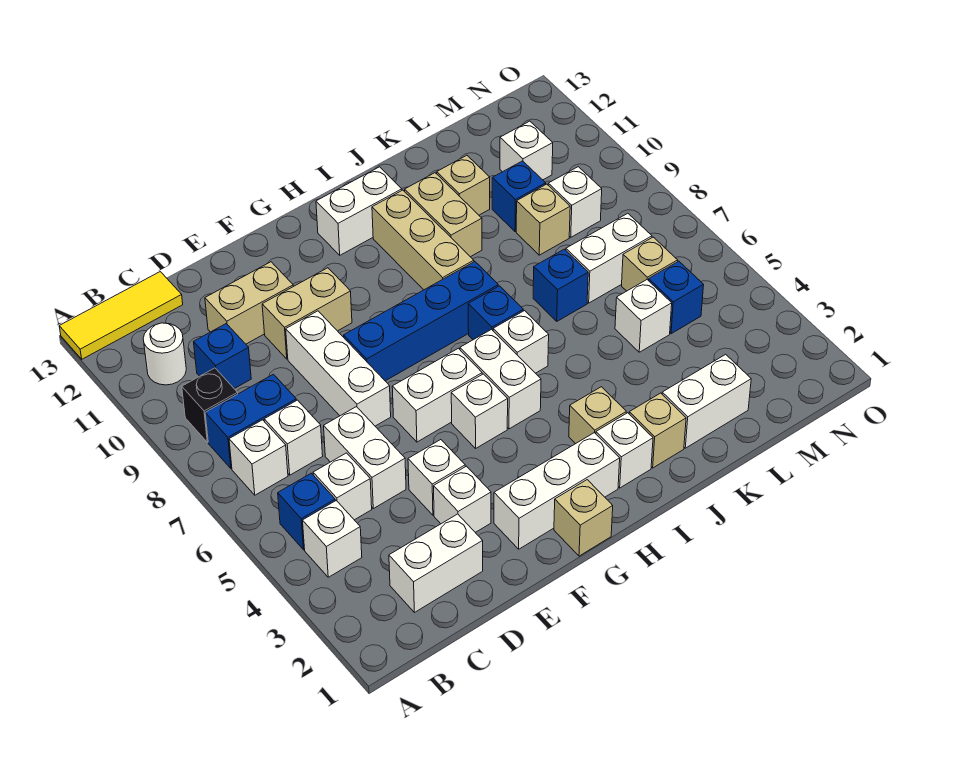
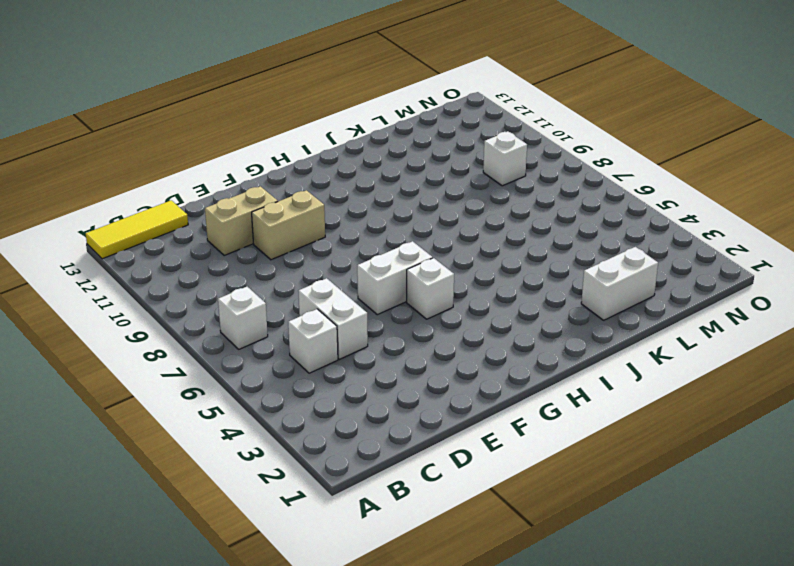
none -> white brick B4 level 1
none -> blue brick B5 level 1
none -> blue brick B8:C8 level 1
none -> black brick B9 level 1

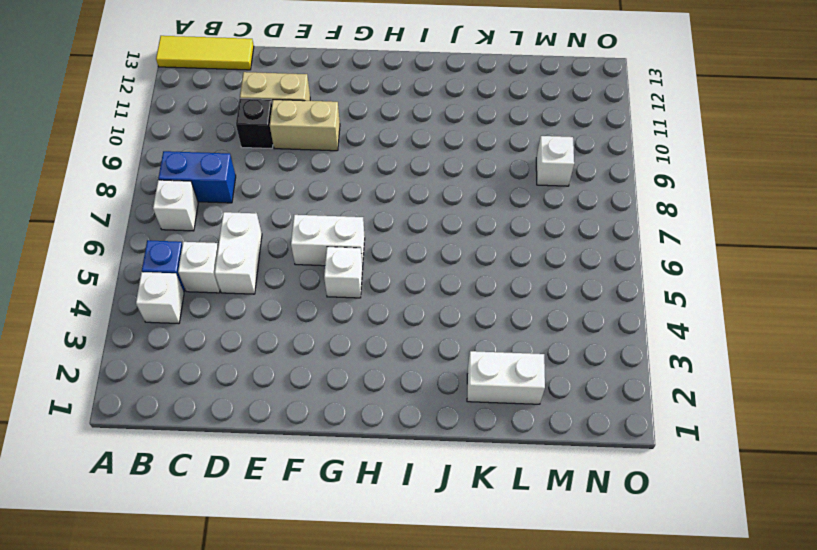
black brick D10 level 1 -> black brick B9 level 1
none -> white round brick B11 level 1
none -> white brick C2:D2 level 1
none -> white brick C7 level 1
none -> blue brick C10 level 1

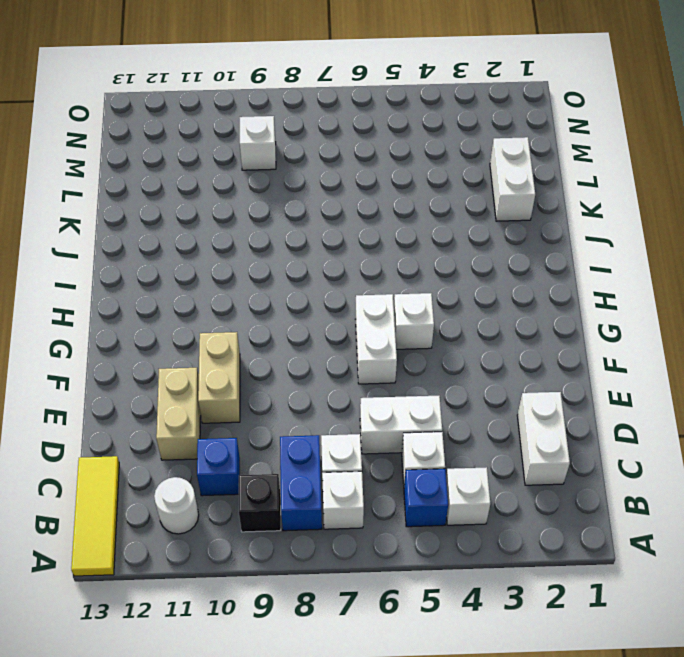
none -> white brick E3 level 1
none -> white brick E4 level 1
none -> white brick E7:E9 level 1
none -> white brick F2:H2 level 1

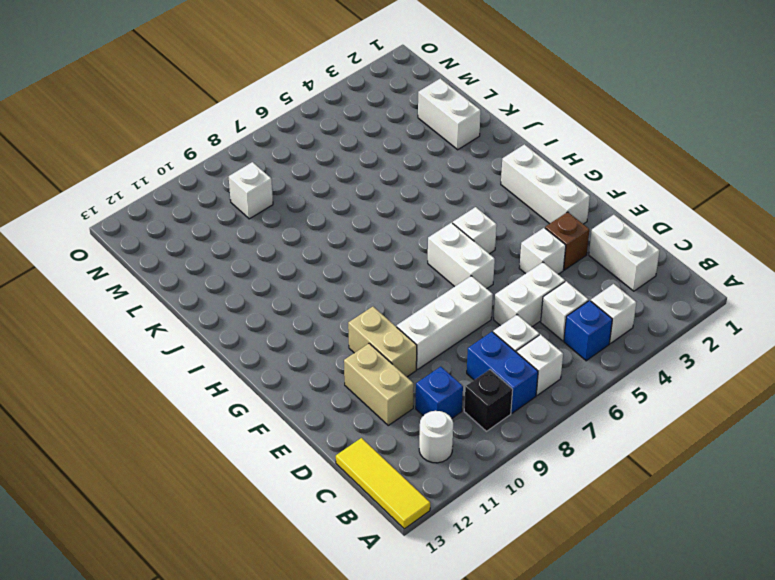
brown brick E3 level 1 -> white brick E3 level 1
none -> blue brick F8:I8 level 1
none -> tan brick G1 level 1
none -> white brick H5:H6 level 1
none -> white brick H12:I12 level 1

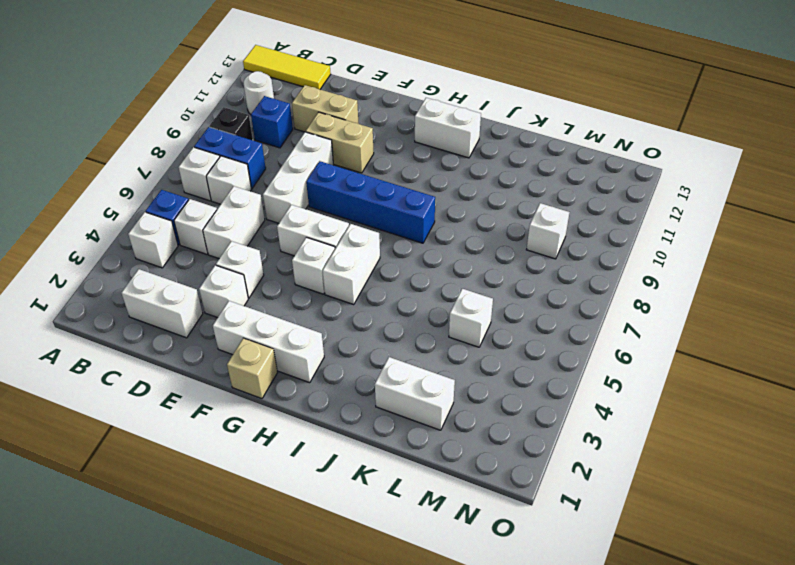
none -> white brick I2 level 1
none -> tan brick I3 level 1
none -> white brick I6 level 1
none -> blue brick I7 level 1

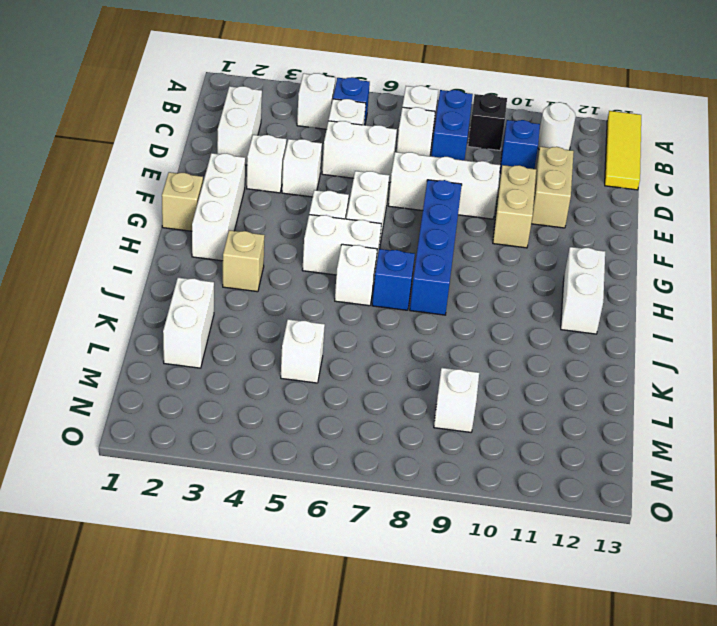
none -> white brick I2 level 1
none -> tan brick I9:I11 level 1
none -> tan brick J2 level 1
none -> tan brick J10:J11 level 1

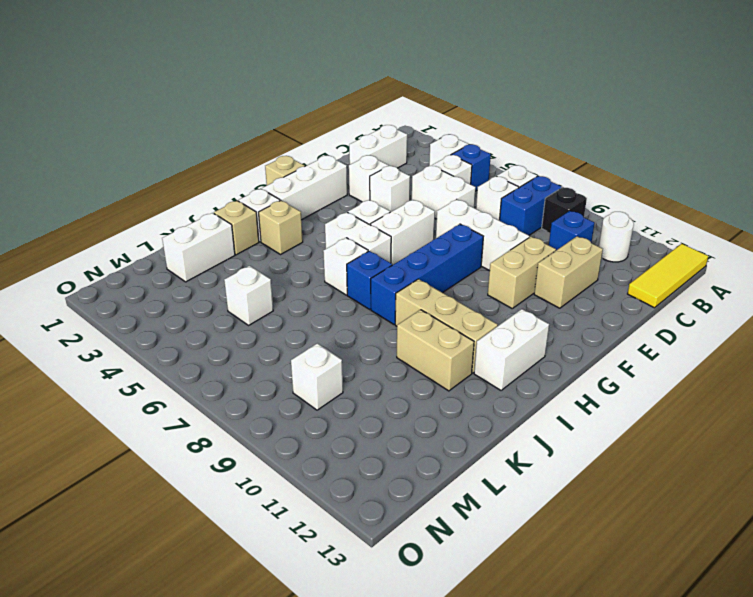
none -> blue brick K7 level 1
none -> tan brick K11 level 1
none -> white brick L7:M7 level 1
none -> tan brick L9 level 1

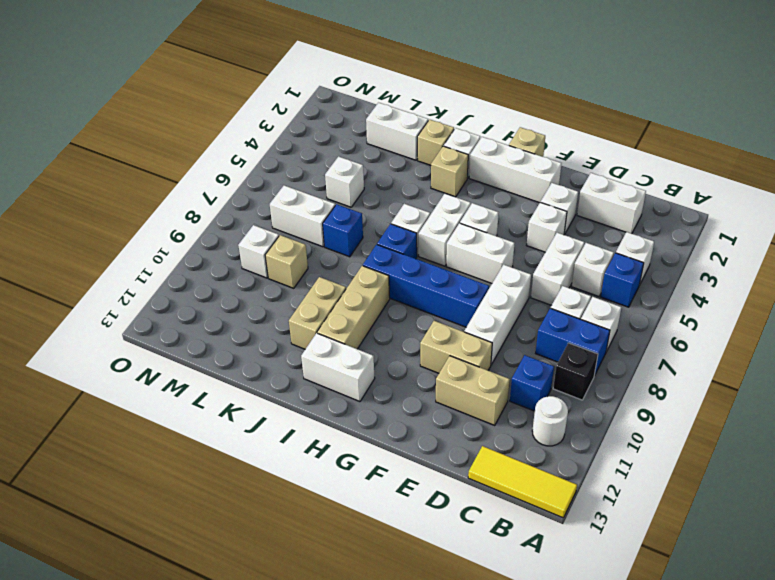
none -> tan brick K11 level 1
none -> blue brick L10 level 1
none -> blue brick M5 level 1
none -> tan brick M6 level 1

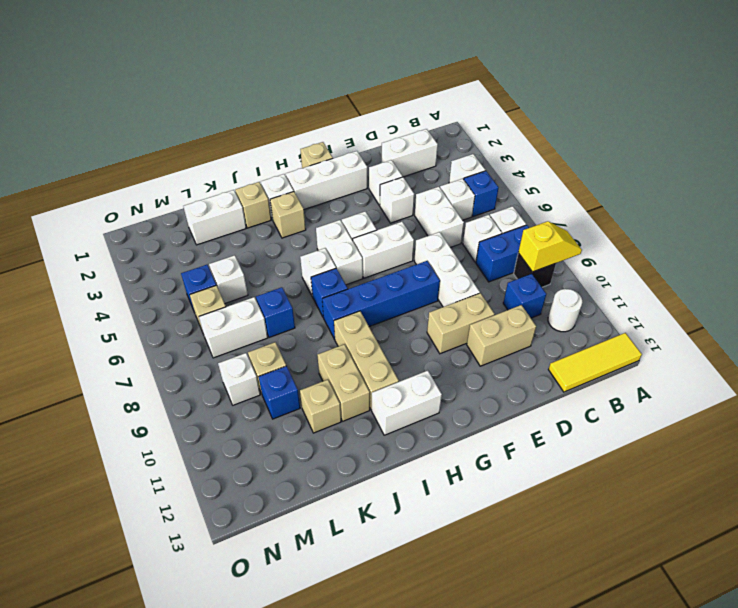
yellow slope A9:B9 level 2 top B -> none
none -> white brick M11 level 1

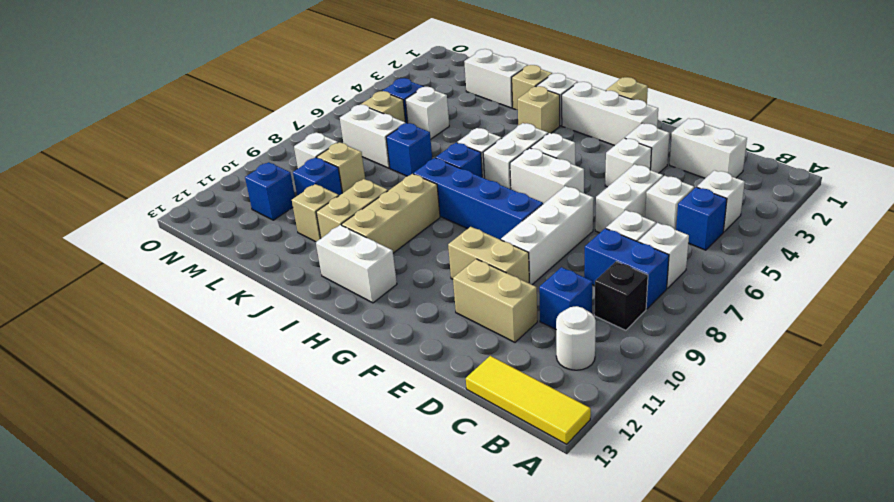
blue brick M11 level 1 -> white brick M11 level 1

